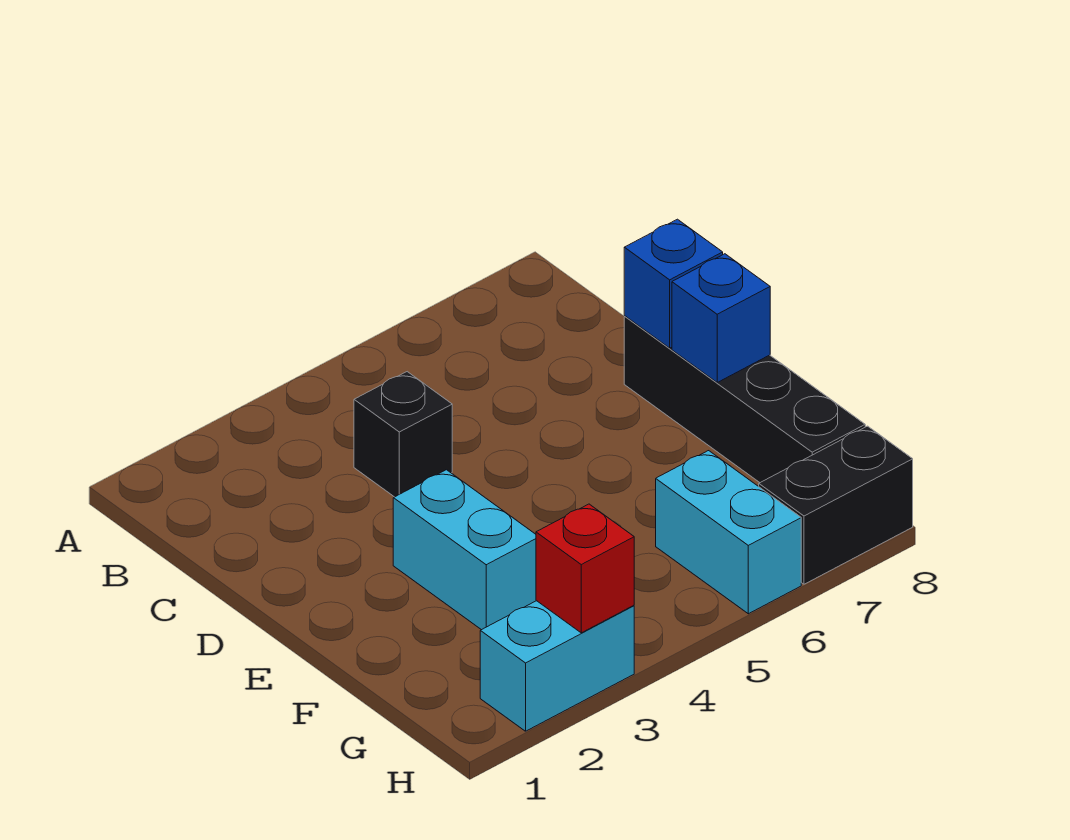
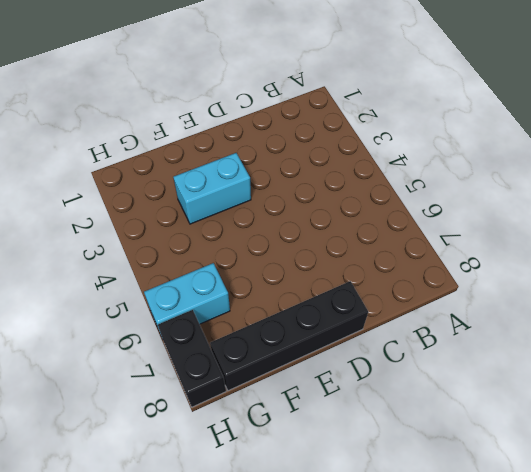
none -> black brick C4 level 1
none -> cyan brick H2:H3 level 1

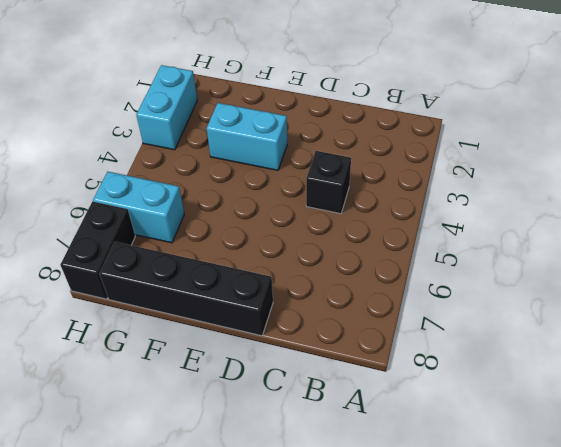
none -> blue brick D8 level 2
none -> blue brick E8 level 2

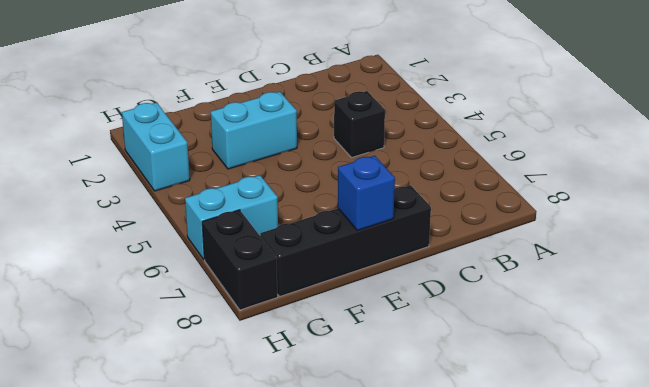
none -> blue brick D8 level 2
none -> red brick H3 level 2

